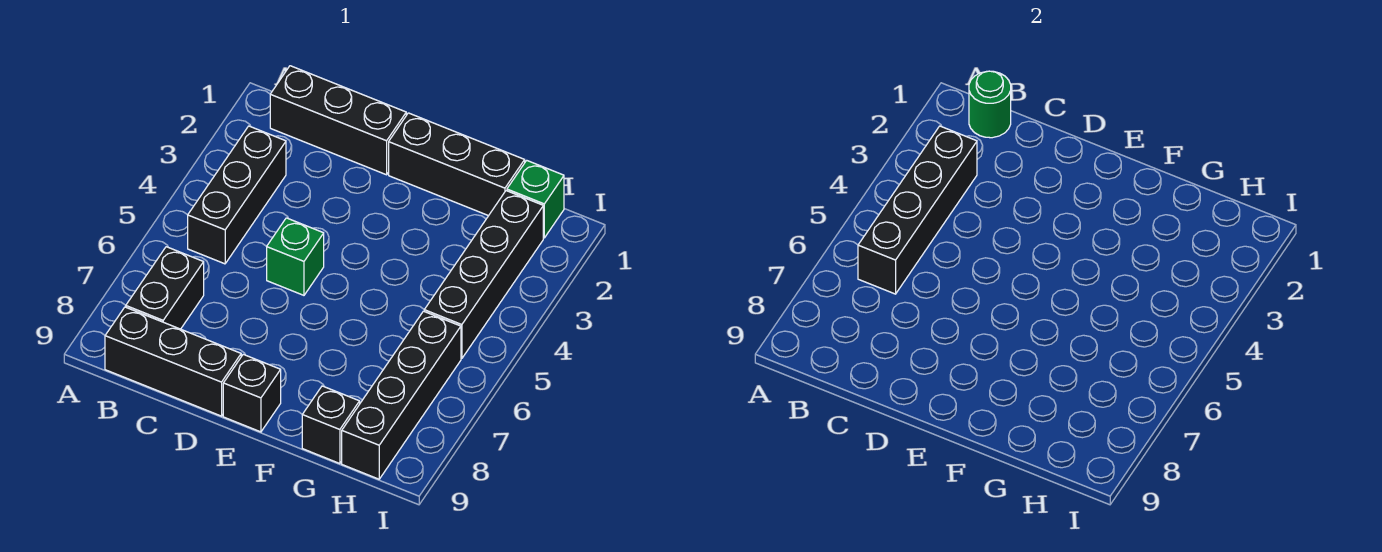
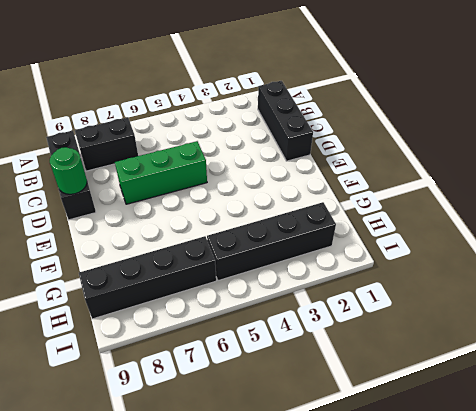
green brick D5:D7 level 1 -> green brick D5 level 1
green round brick D9 level 2 -> green round brick B1 level 2
none -> black brick B3:B5 level 1
none -> black brick E1:G1 level 1
none -> black brick E9 level 1

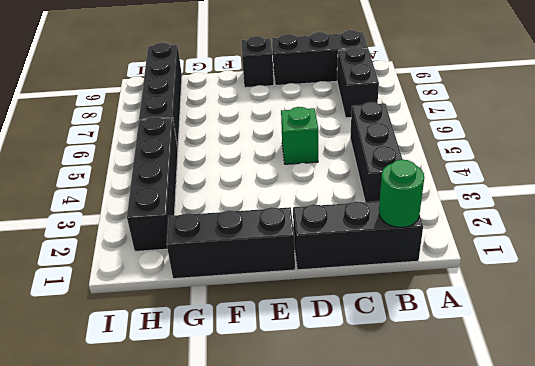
none -> black brick G9 level 1
none -> green brick H1 level 1
none -> black brick B3:B6 level 2

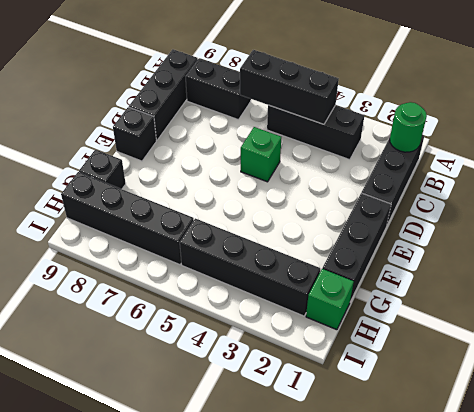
black brick B4:B6 level 2 -> black brick B3:B6 level 2

